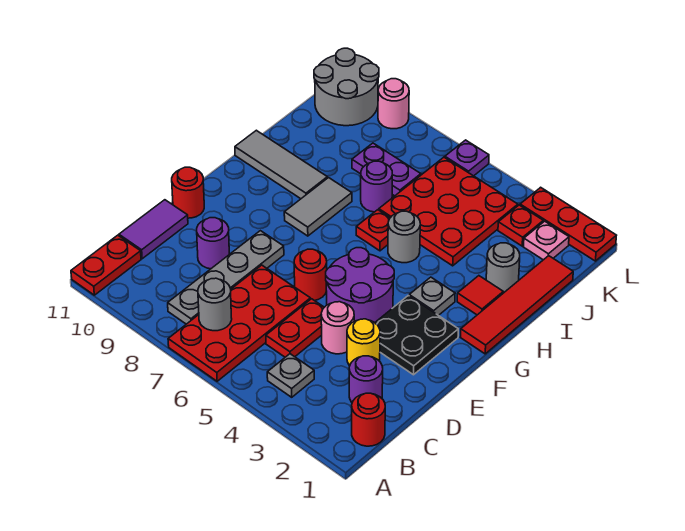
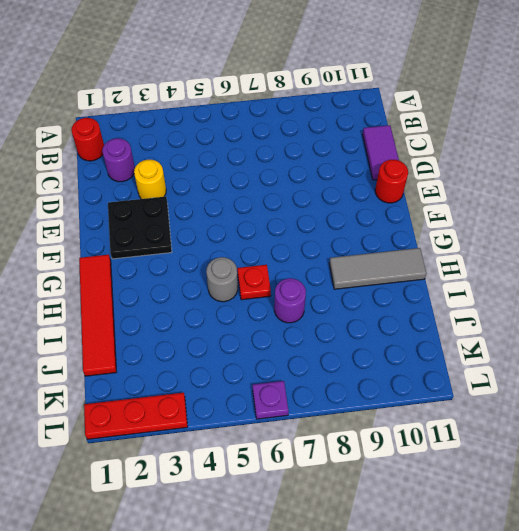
none -> red plate A6:D7 level 1
none -> red plate A11:B11 level 1
none -> grey plate B4 level 1
none -> grey plate B8:E8 level 1

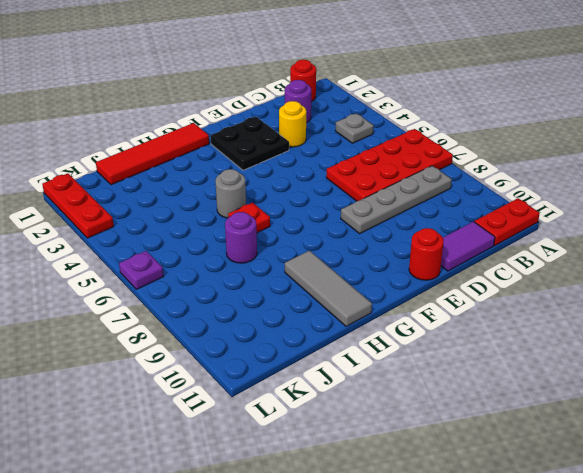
none -> red plate C5:D5 level 1
none -> pink round brick D4 level 1
none -> purple round brick D9 level 1
none -> purple round brick E4:F5 level 1

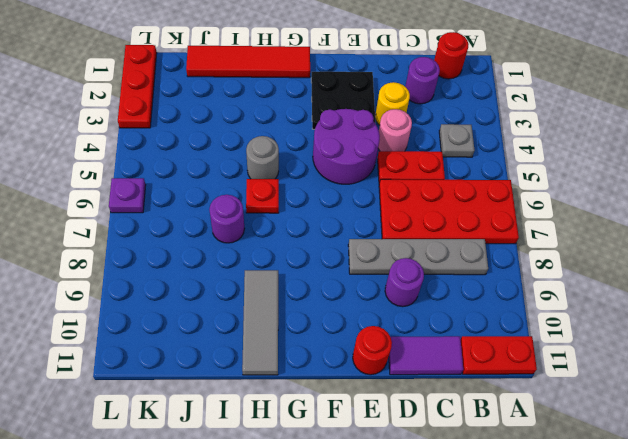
none -> red round brick E6 level 1
none -> grey plate G3 level 1
none -> grey tile G8:H8 level 1
none -> red tile H2 level 1

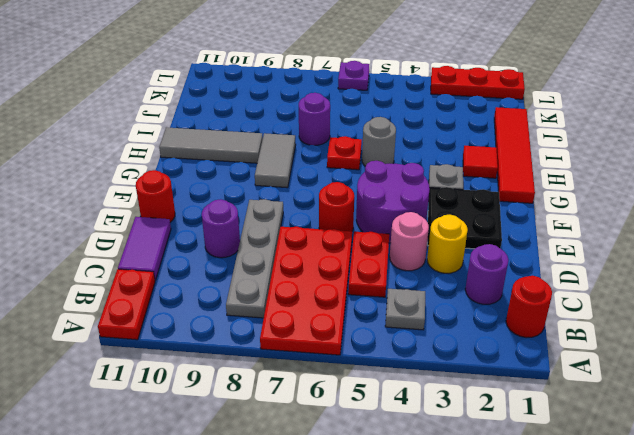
none -> grey round brick I2 level 1
none -> red plate I4:K6 level 1
none -> purple plate J7:J8 level 1
none -> pink plate K2 level 1

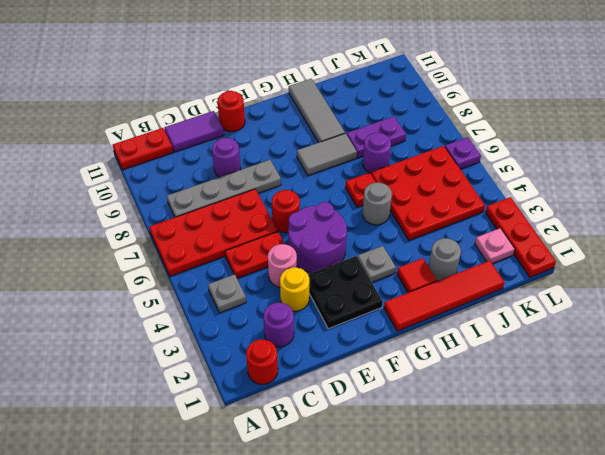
purple plate I8:J8 level 1 -> purple plate J7:J8 level 1
none -> red plate K3 level 1
none -> grey round brick K10:L11 level 1
none -> pink round brick L9 level 1
none -> grey round brick B7 level 2

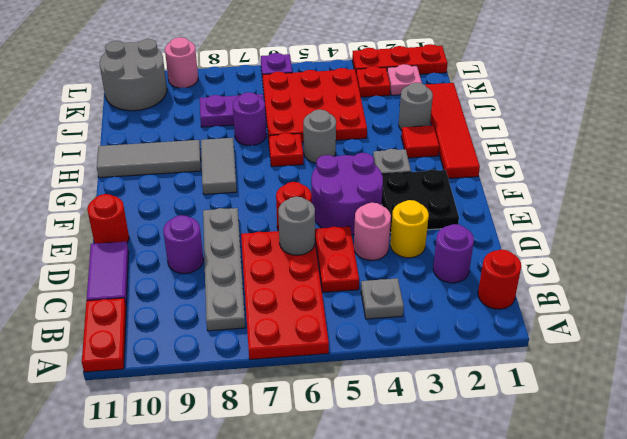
grey round brick D6 level 2 -> grey round brick B7 level 2

